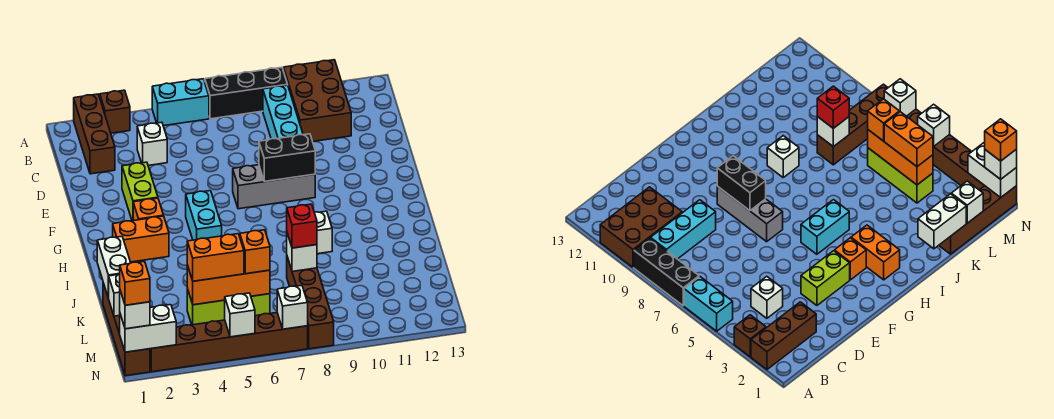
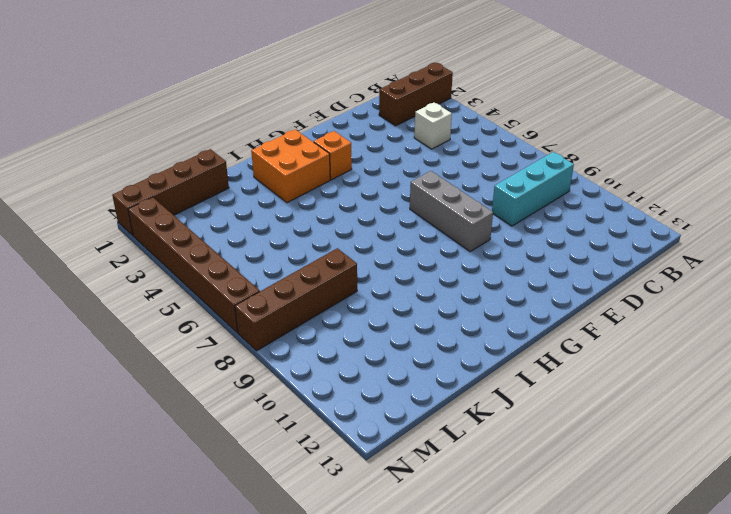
orange brick H2:I3 level 1 -> orange brick H2:H3 level 1
none -> brown brick A3 level 1
none -> cyan brick A5:A6 level 1
none -> black brick A7:A9 level 1
none -> brown brick A10:C11 level 1

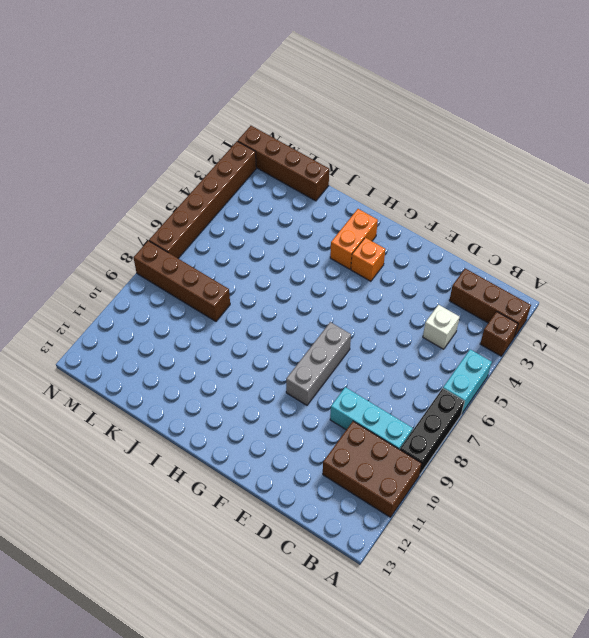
none -> lime brick E3:F3 level 1
none -> cyan brick G5:H5 level 1
none -> white brick I9 level 1
none -> lime brick L4:L6 level 1

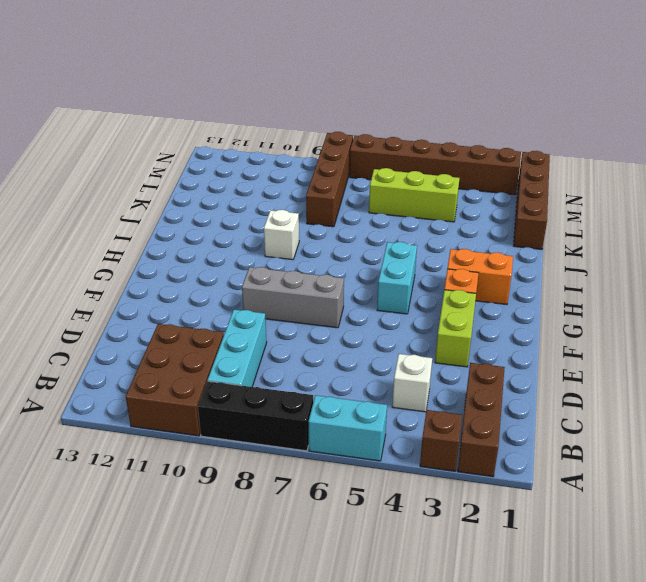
none -> black brick F8:F9 level 2
none -> white brick J1:K1 level 2
none -> white brick K8 level 2
none -> white brick L1 level 2

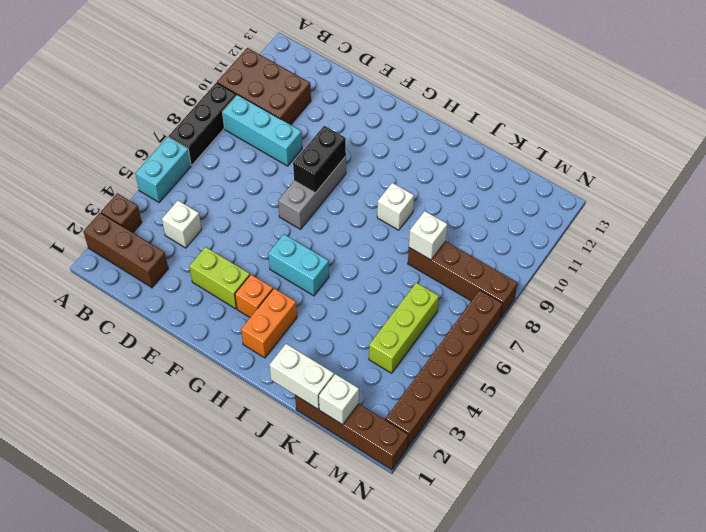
none -> orange brick L4:L6 level 2
none -> white brick N1:N2 level 2
none -> white brick N5 level 2
none -> white brick N7 level 2

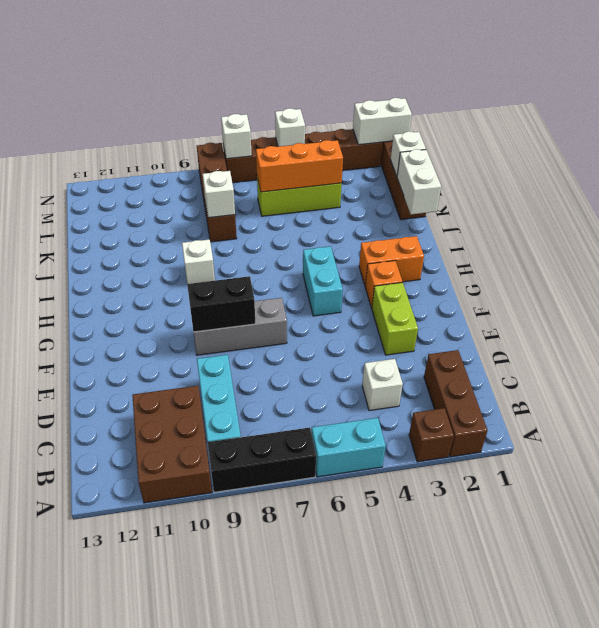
none -> red brick K8 level 3
none -> orange brick L4:L5 level 3
none -> orange brick L6 level 3
none -> white brick N1 level 3

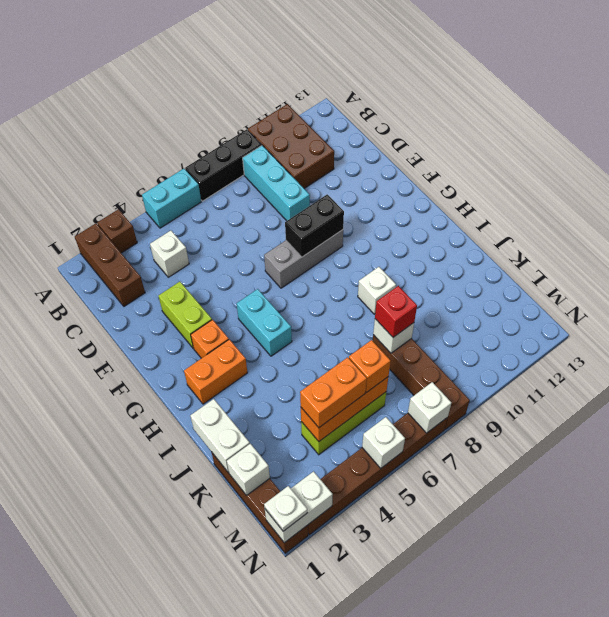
white plate N1 level 3 -> white brick N1 level 3
none -> orange brick N1 level 4

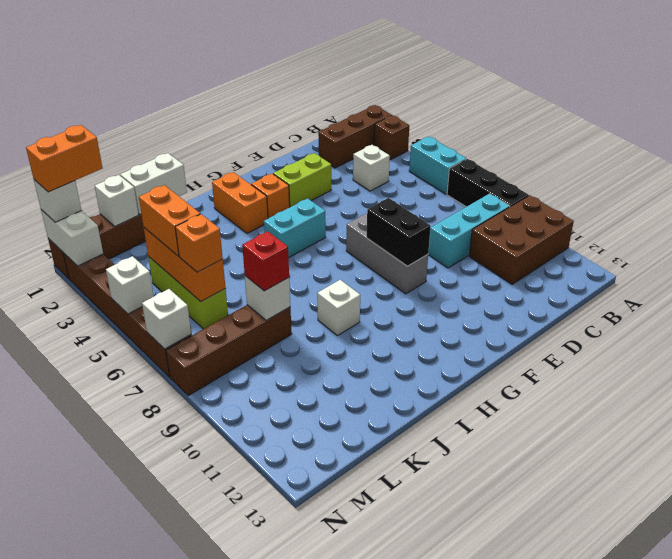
orange brick M1:N1 level 4 -> orange brick N1 level 4

